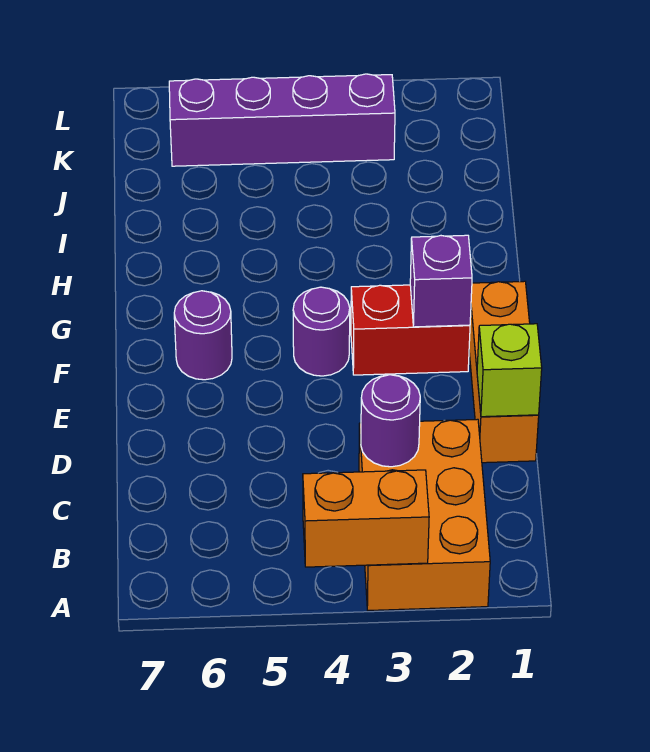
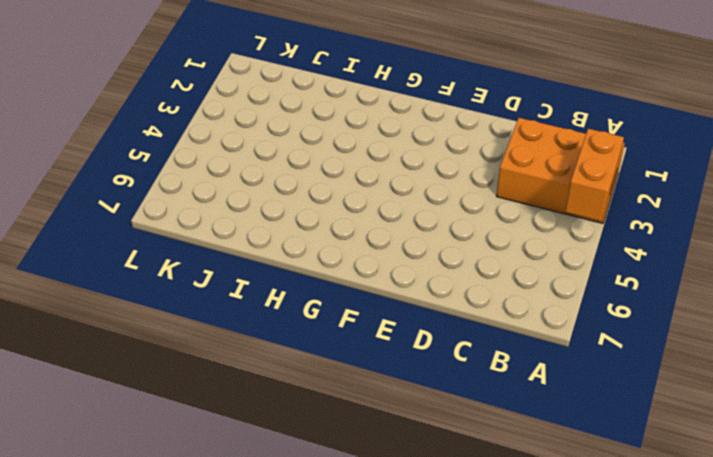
none -> orange brick D1:F1 level 1
none -> red brick F2:F3 level 1

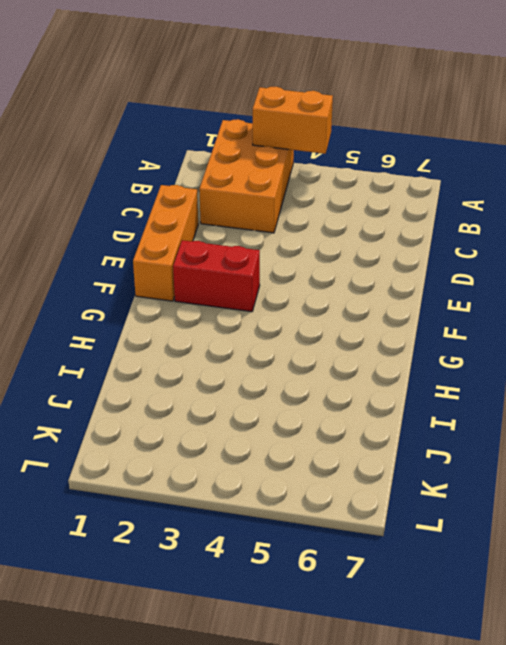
none -> purple round brick F4 level 1
none -> purple round brick F6 level 1

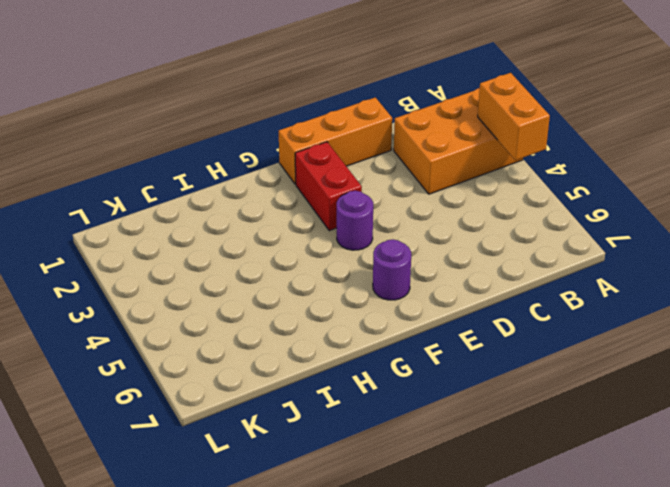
none -> purple brick K3:K6 level 1
none -> purple round brick C3 level 2

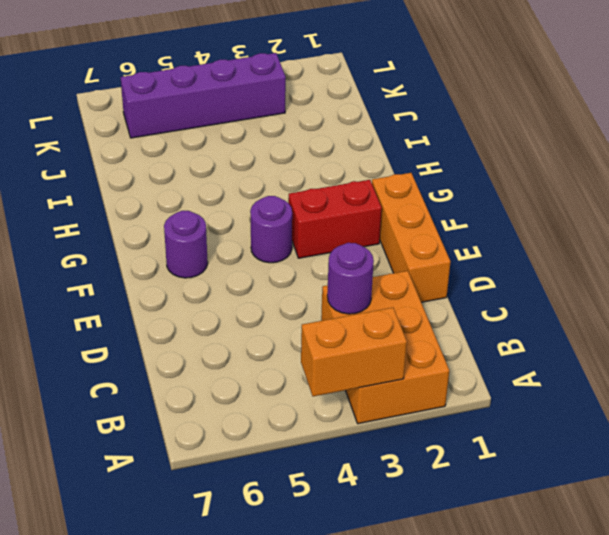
none -> lime brick D1 level 2
none -> purple brick F2 level 2

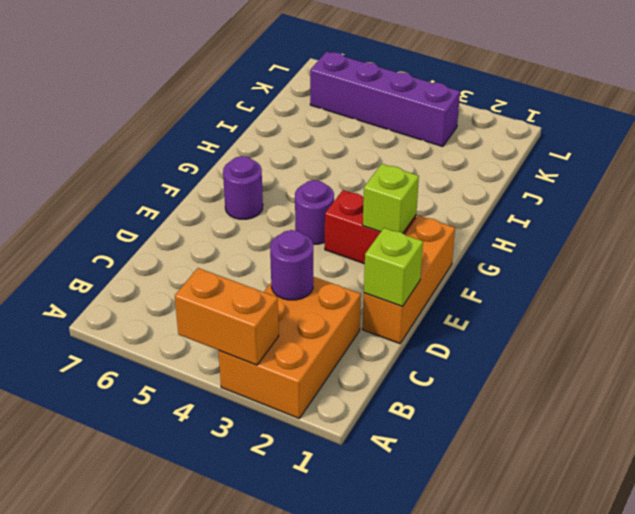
lime brick F2 level 2 -> purple brick F2 level 2

